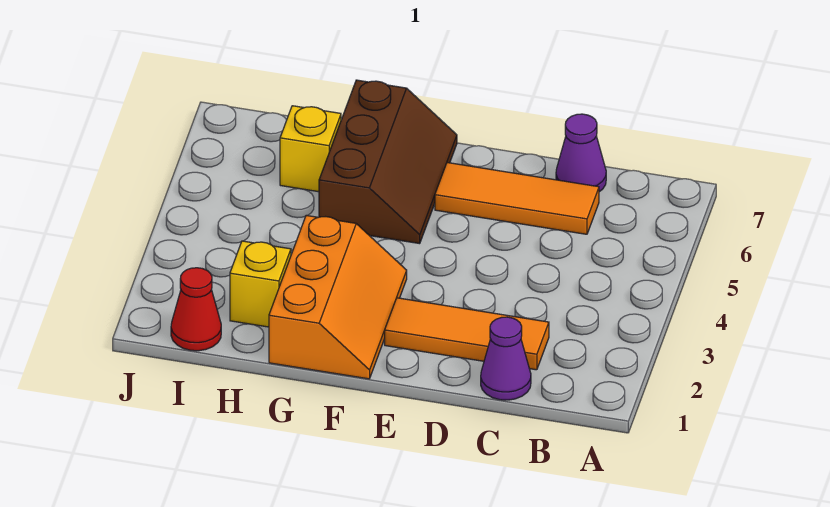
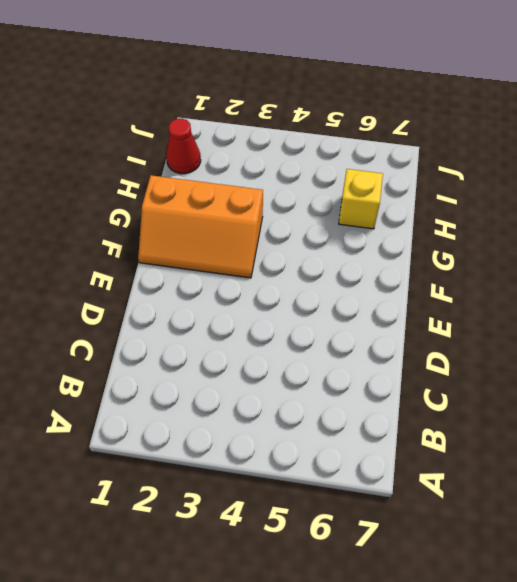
none -> purple cone C1 level 1
none -> orange tile C2:E2 level 1

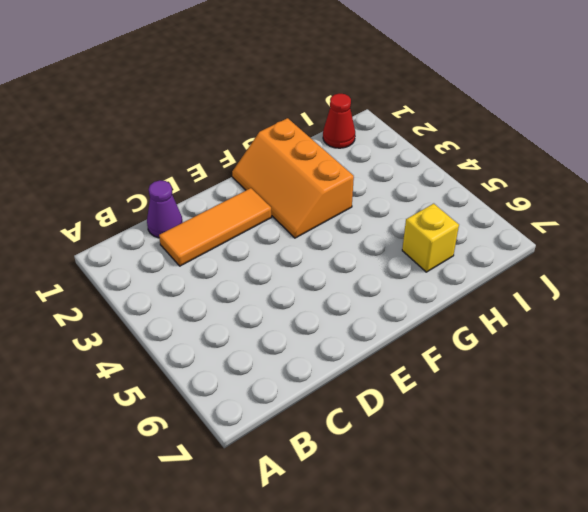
none -> orange tile C6:E6 level 1
none -> purple cone C7 level 1

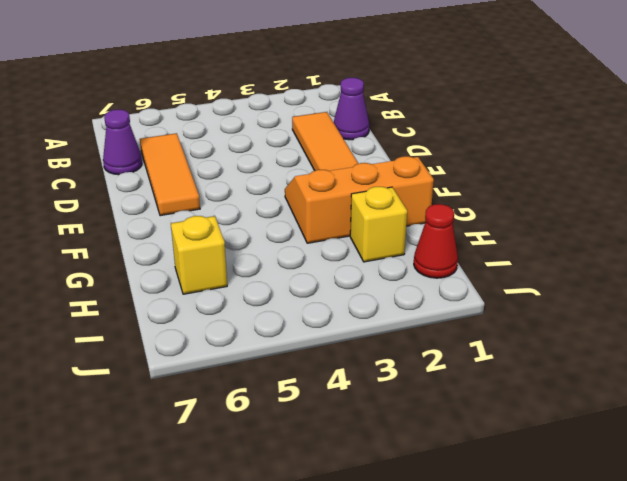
none -> brown slope F5:G7 level 1 top G

